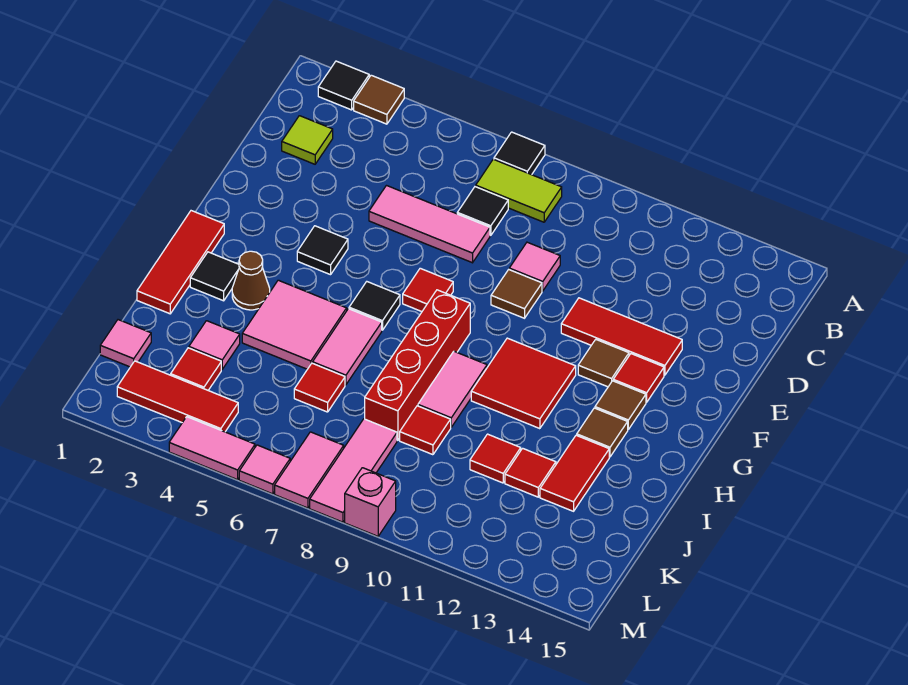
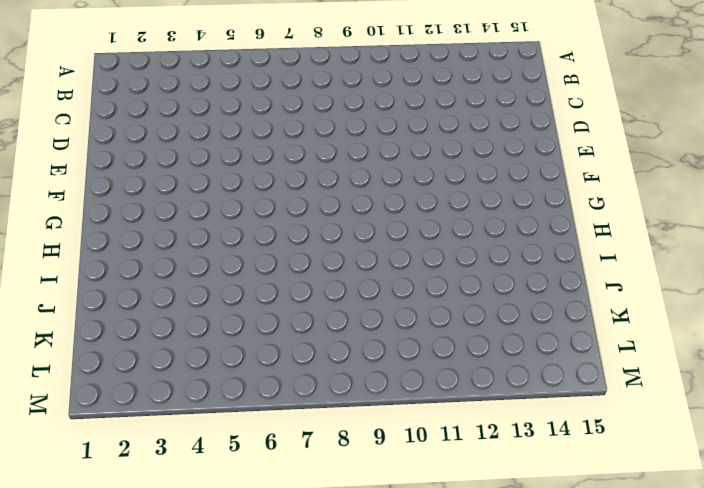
none -> black tile A2 level 1
none -> brown tile A3 level 1
none -> black tile A7 level 1
none -> lime tile B7:B8 level 1

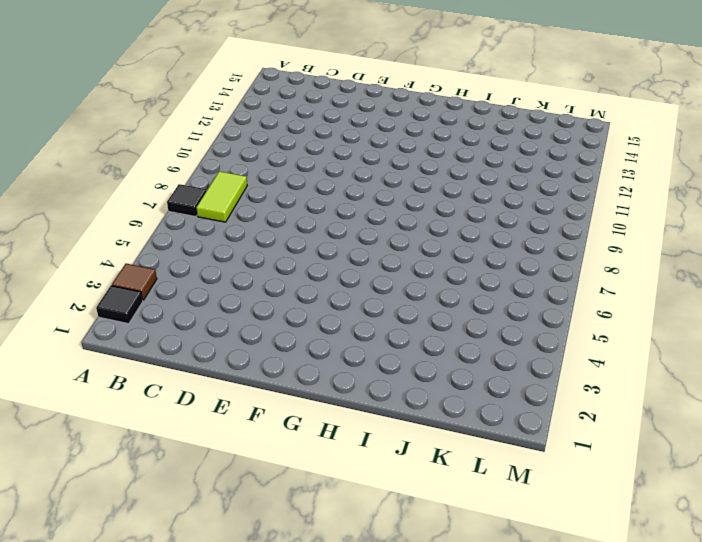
none -> lime tile C2 level 1
none -> black tile C7 level 1
none -> pink tile D5:D7 level 1
none -> pink tile D9 level 1

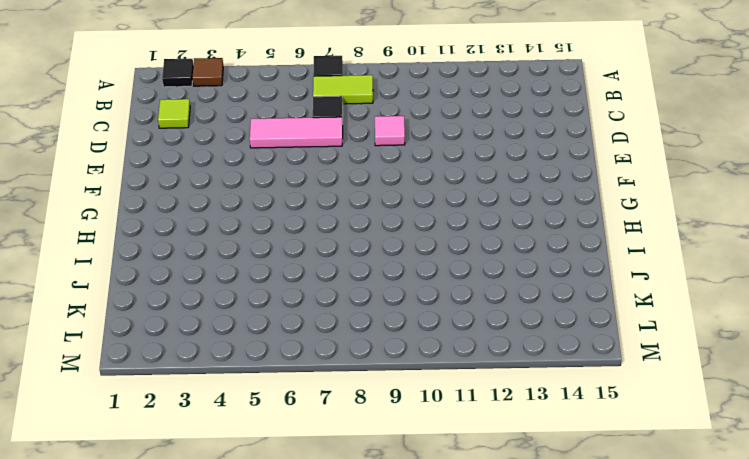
none -> brown tile E9 level 1
none -> red tile E11:E13 level 1
none -> black tile F4 level 1
none -> red tile F7 level 1

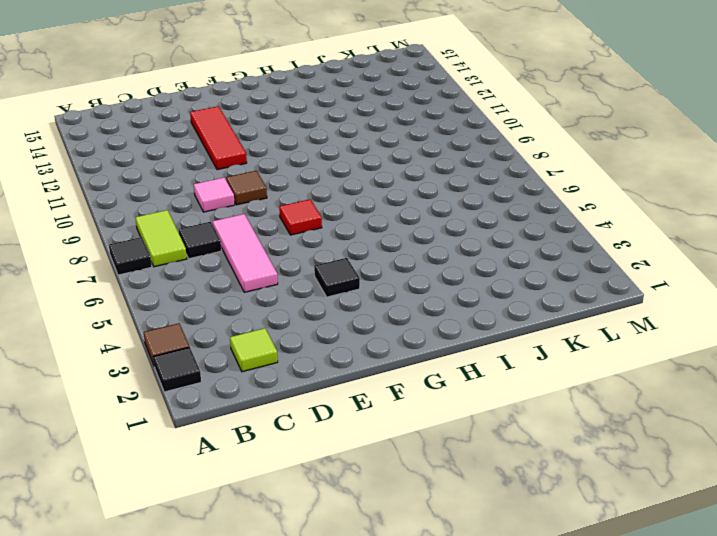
none -> brown tile F12 level 1
none -> red tile F13 level 1
none -> red tile G1:I1 level 1
none -> black tile G6 level 1

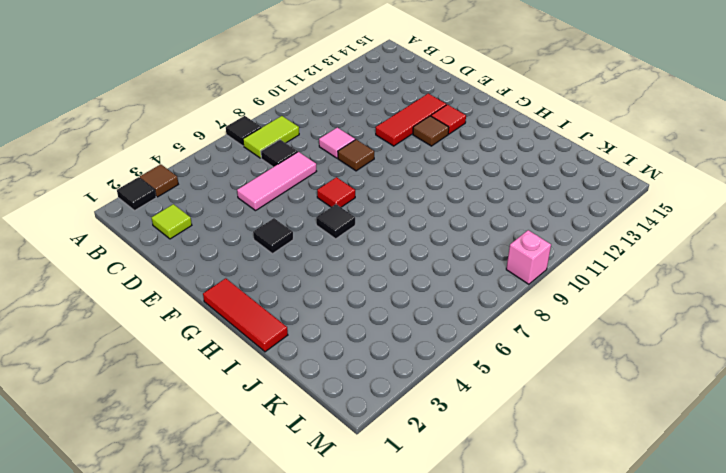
none -> red brick G8:J8 level 1
none -> red tile G10:H11 level 1
none -> brown tile G13 level 1
none -> black tile H2 level 1

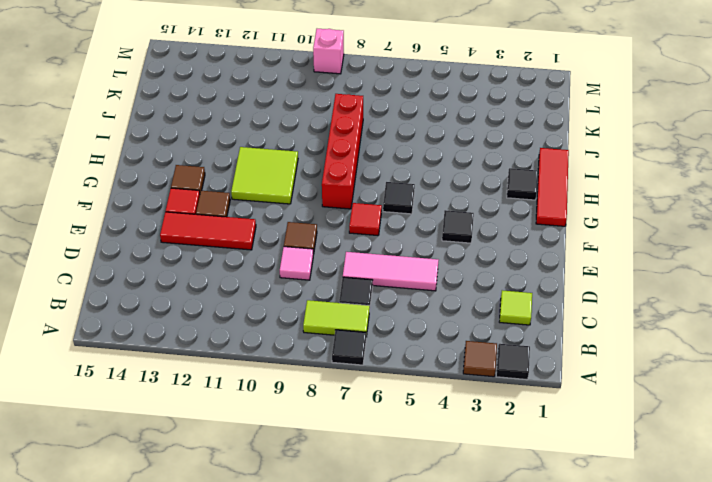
lime tile G10:H11 level 1 -> red tile G10:H11 level 1
none -> brown cone H3 level 1
none -> pink tile H4:I5 level 1
none -> pink tile H6:I6 level 1
none -> pink tile H9:I9 level 1

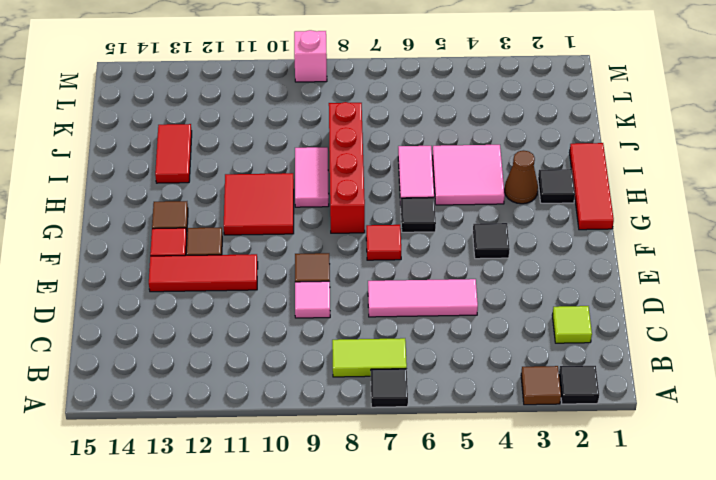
none -> black tile C7 level 1
none -> brown tile H13 level 1
none -> pink tile J3 level 1
none -> red tile J6 level 1

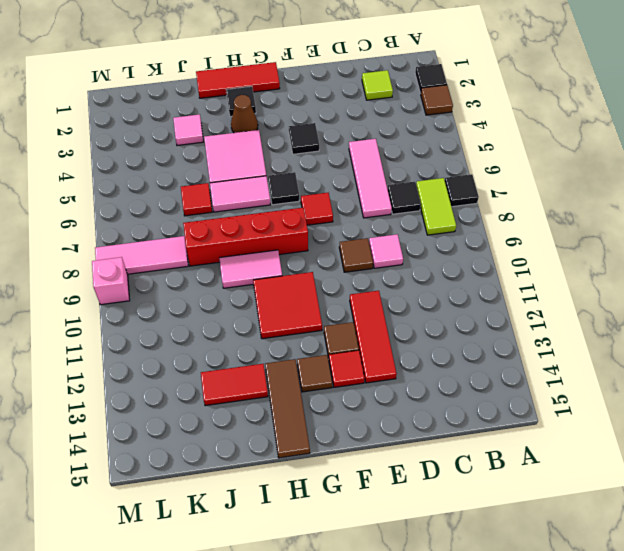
brown tile H13:H15 level 1 -> brown tile H13 level 1
none -> red tile J9 level 1
none -> red tile J11 level 1
none -> red tile J12 level 1
none -> pink tile K1 level 1

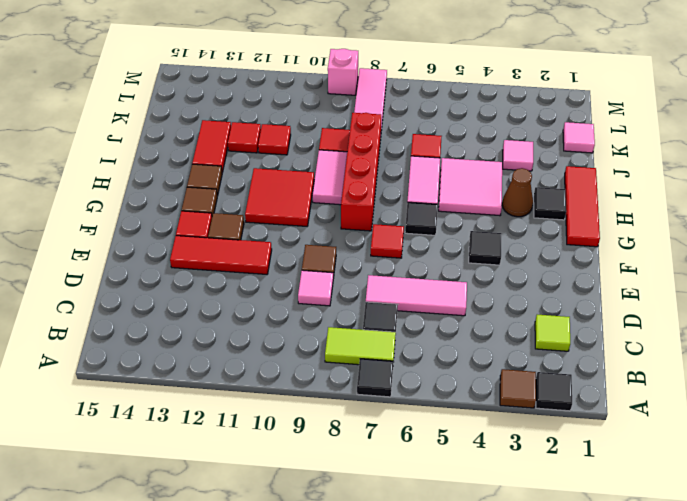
none -> red tile K3 level 1
none -> red tile L2:L4 level 1
none -> pink tile L7:M7 level 1
none -> pink tile M4:M5 level 1

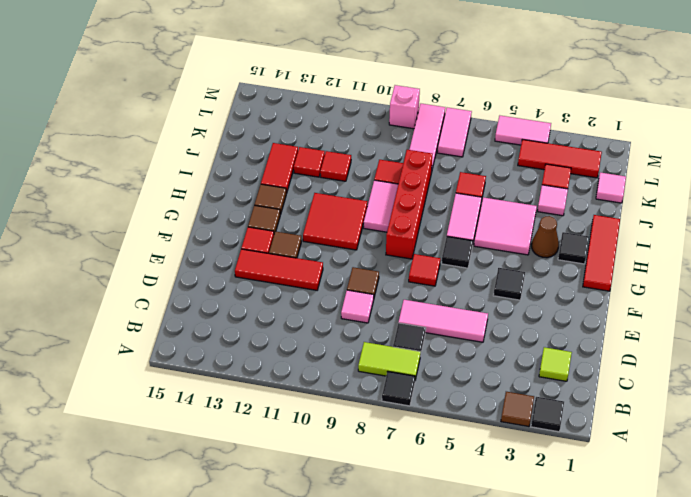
none -> pink tile M6 level 1

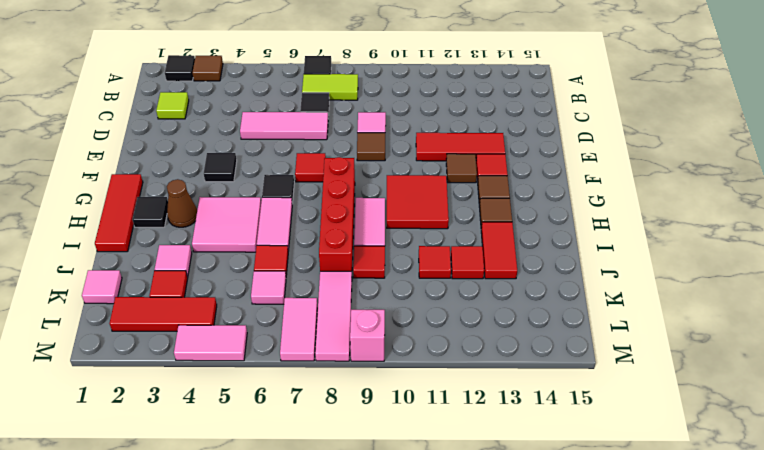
pink tile K6 level 1 -> pink tile M6 level 1

